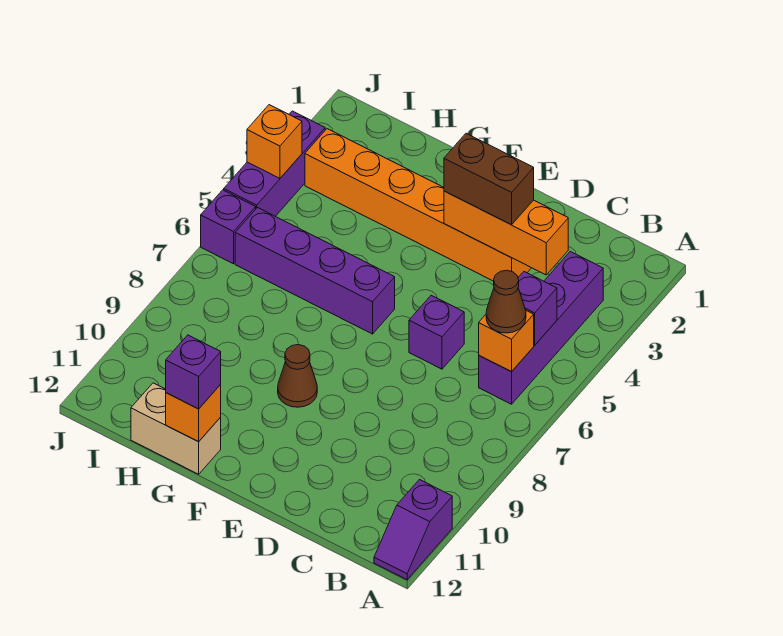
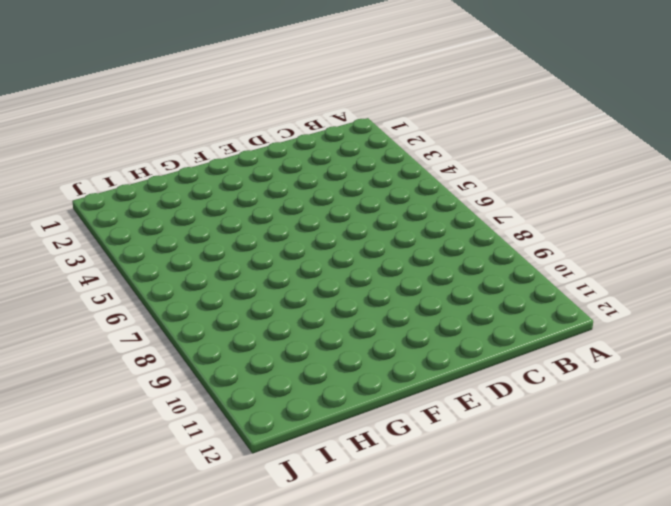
none -> purple slope A11:A12 level 1 top 11
none -> purple brick B3:B6 level 1
none -> orange brick D3:I3 level 1

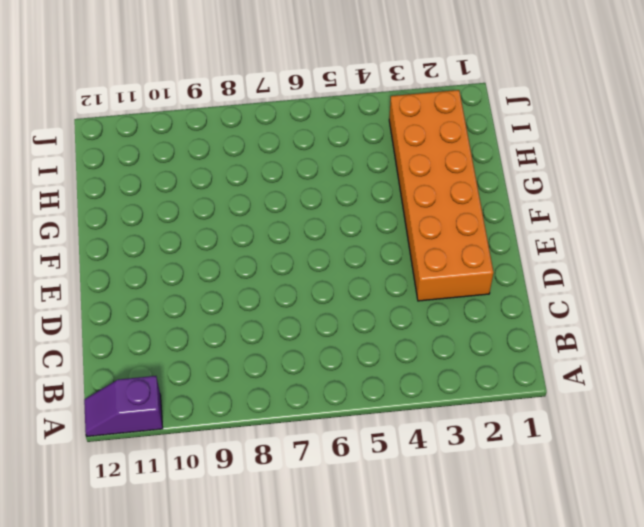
orange brick D2:I3 level 1 -> orange brick D3:I3 level 1
none -> purple brick B3:B6 level 1
none -> purple brick D6 level 1
none -> purple brick F6:I6 level 1

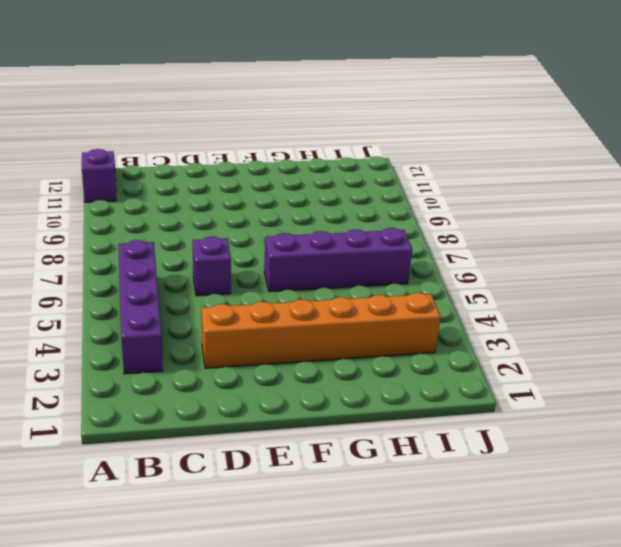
none -> brown cone F9 level 1
none -> tan brick G12:H12 level 1
none -> purple brick J3:J5 level 1

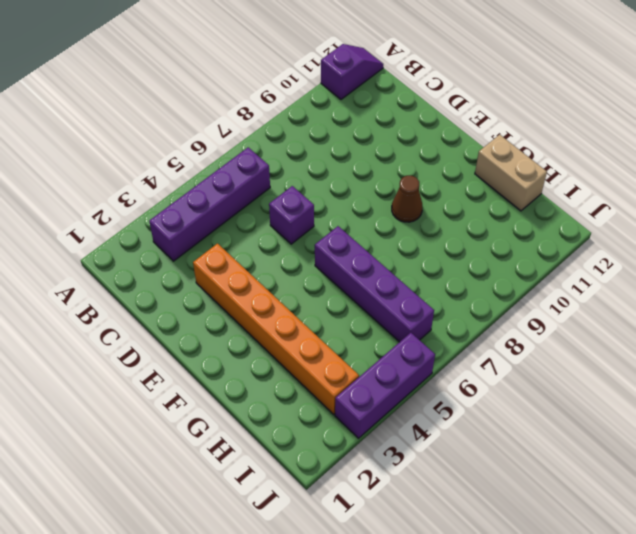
none -> purple brick J6 level 1
none -> purple brick B5 level 2
none -> orange brick B6 level 2

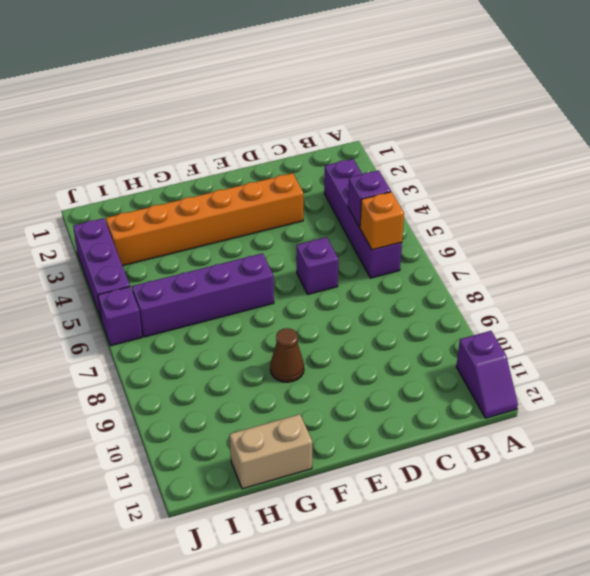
none -> orange brick C3:E3 level 2
none -> orange brick G12 level 2
none -> orange brick J4 level 2

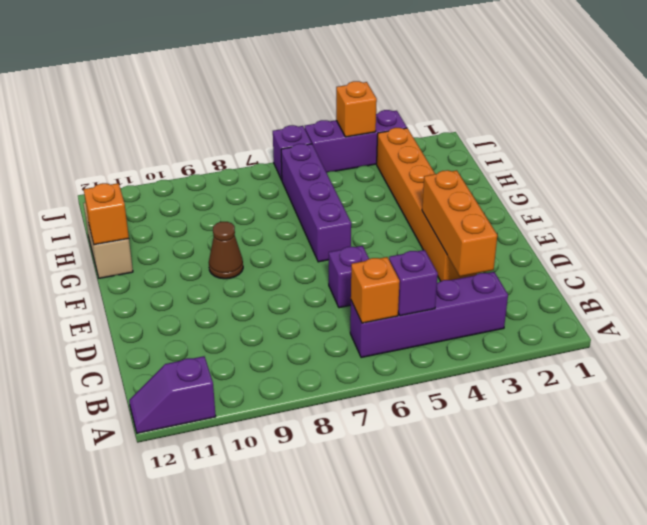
none -> brown cone B6 level 3
none -> brown brick D3:E3 level 3
none -> purple brick G12 level 3

